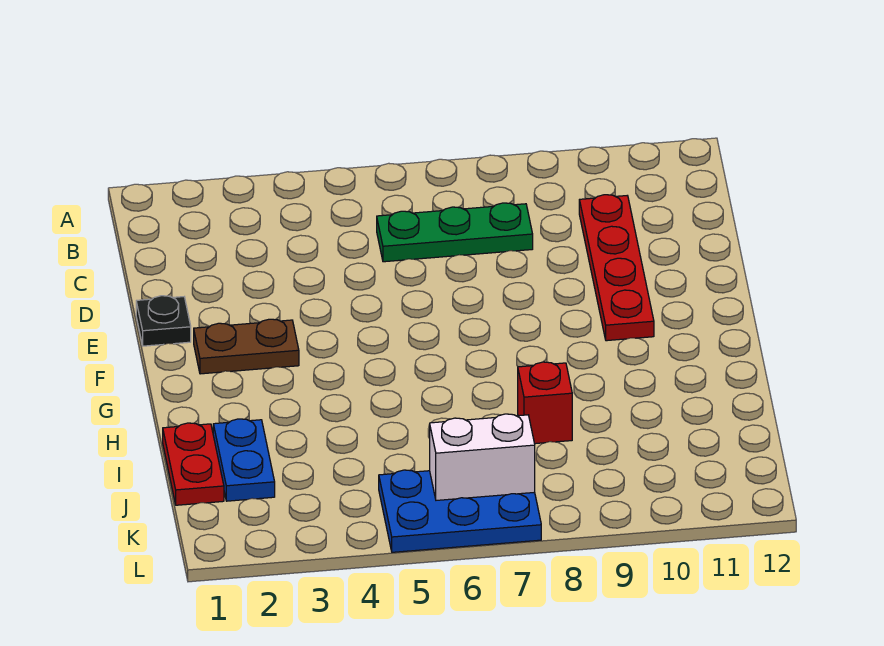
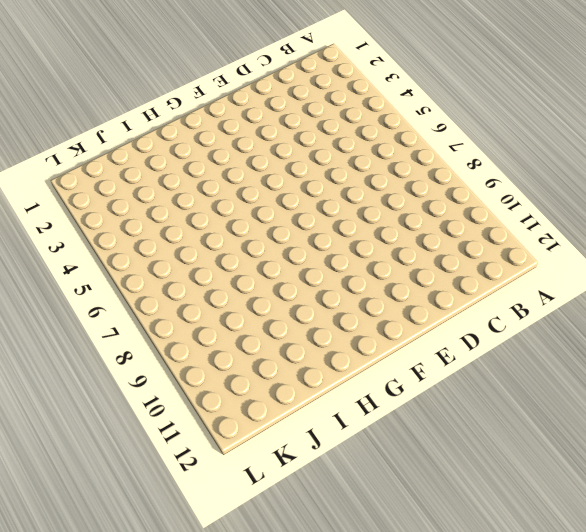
none -> green plate C6:C8 level 1
none -> red plate C10:F10 level 1

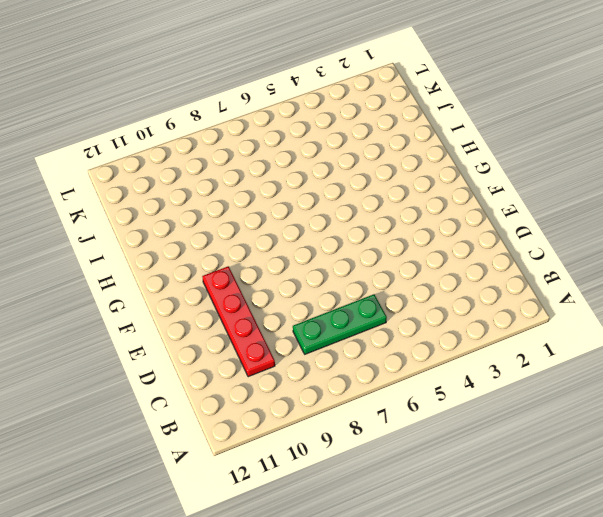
none -> black plate E1 level 1
none -> brown plate F2:F3 level 1

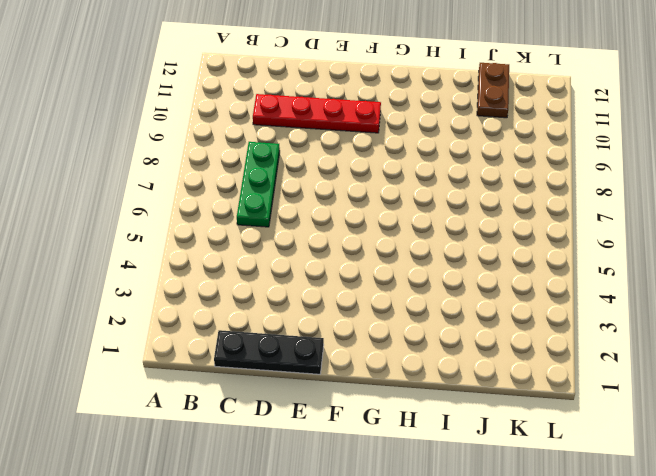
black plate C1:E1 level 1 -> black plate E1 level 1
brown plate J11:J12 level 1 -> brown plate F2:F3 level 1
none -> red plate I1:J1 level 1
none -> blue plate I2:J2 level 1

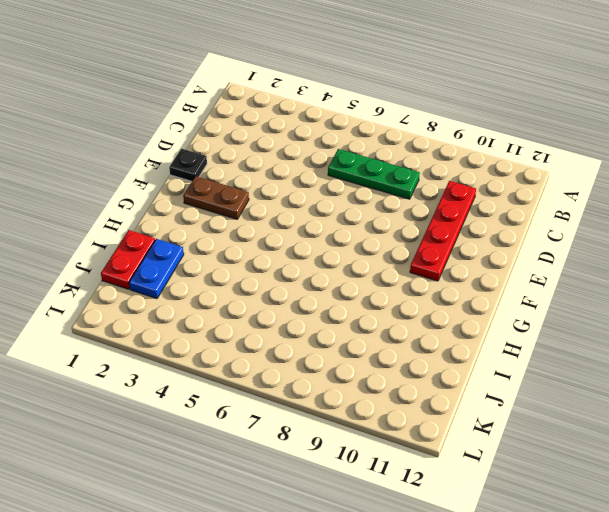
none -> red brick I8 level 1
none -> blue plate K5:L7 level 1

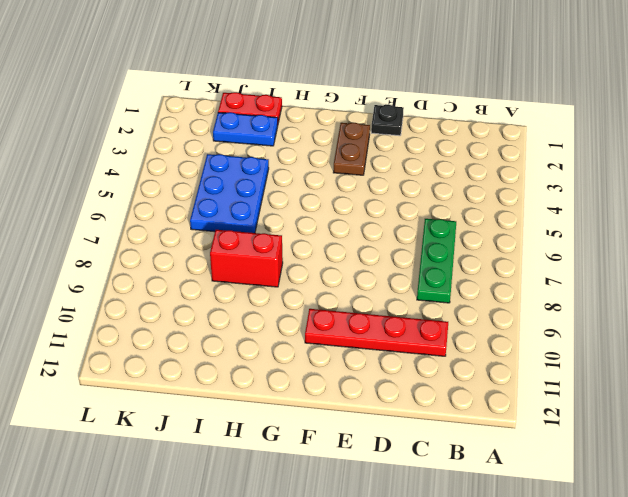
red brick H8:I8 level 1 -> red brick I8 level 1
blue plate I4:J6 level 1 -> blue plate K5:L7 level 1
none -> white brick K6:K7 level 2

